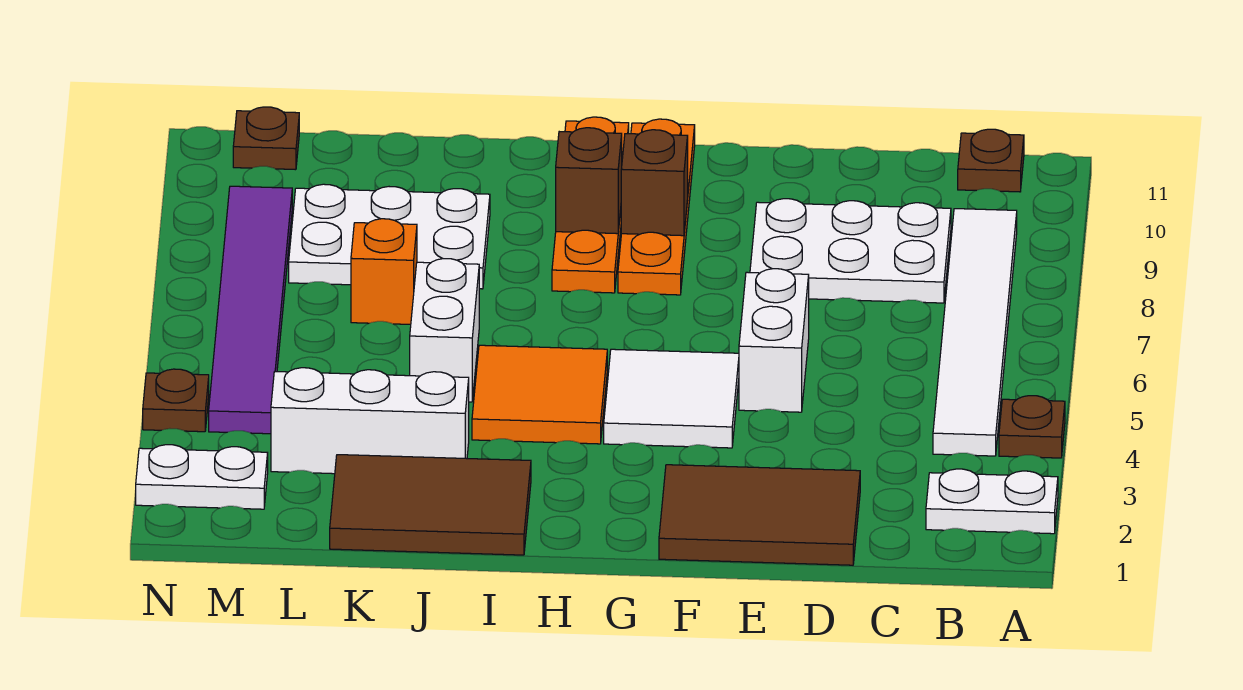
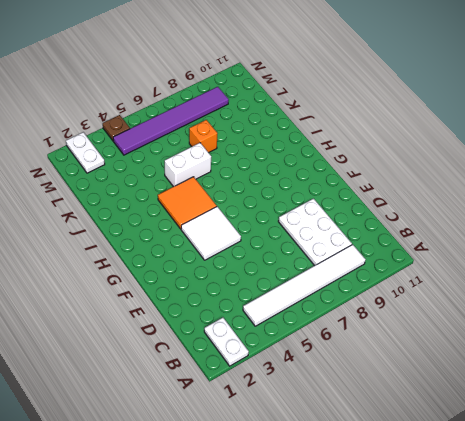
none -> brown plate A4 level 1
none -> brown plate B11 level 1
none -> brown tile D1:F2 level 1

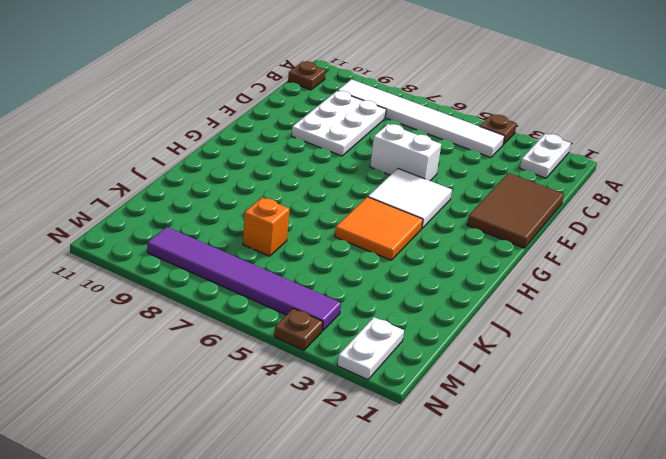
none -> orange plate G8:G11 level 1
none -> orange plate H8:H11 level 1
none -> brown tile I1:K2 level 1

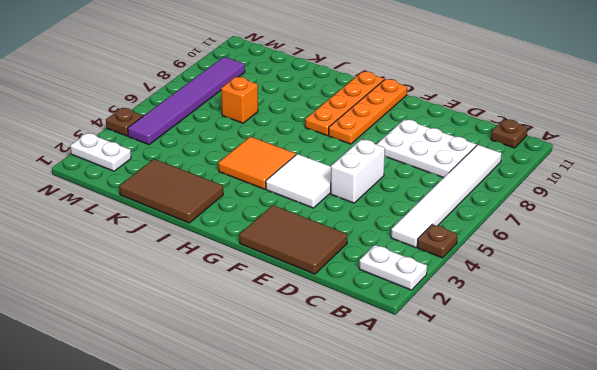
none -> white brick J3:L3 level 1
none -> white brick J5:J6 level 1
none -> white plate J8:L9 level 1

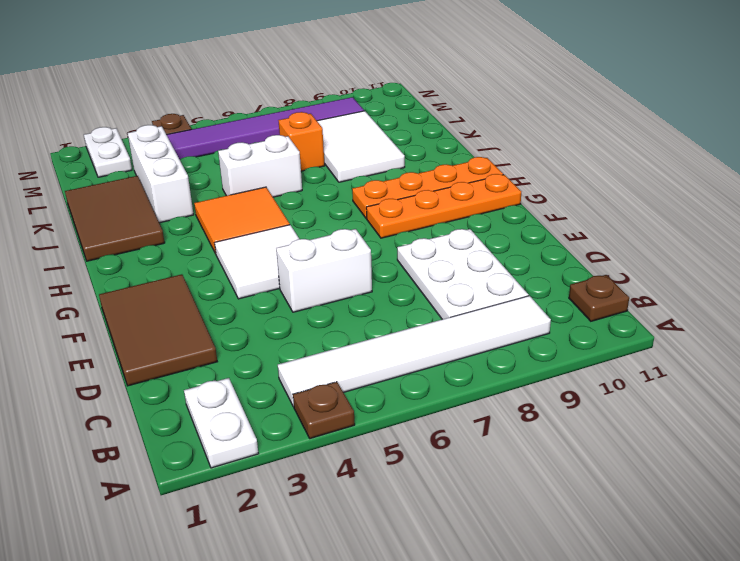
white tile J8:L9 level 1 -> white plate J8:L9 level 1
none -> brown plate M11 level 1
none -> brown brick G9 level 2
none -> brown brick H9 level 2

